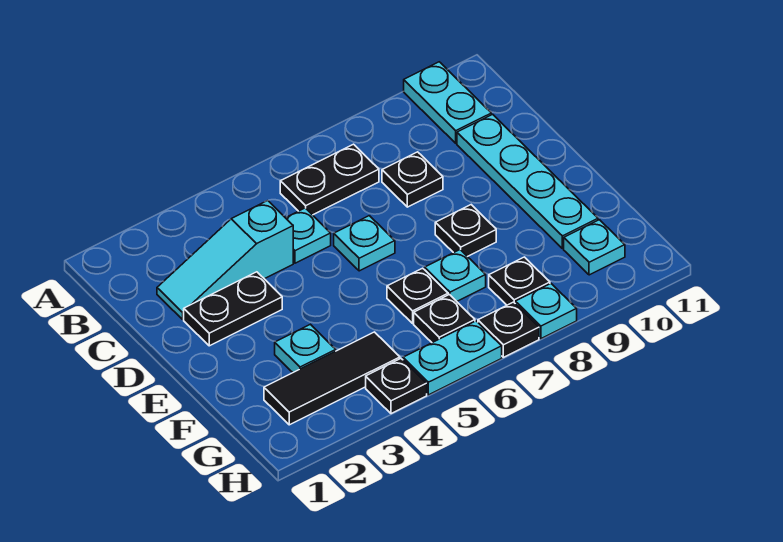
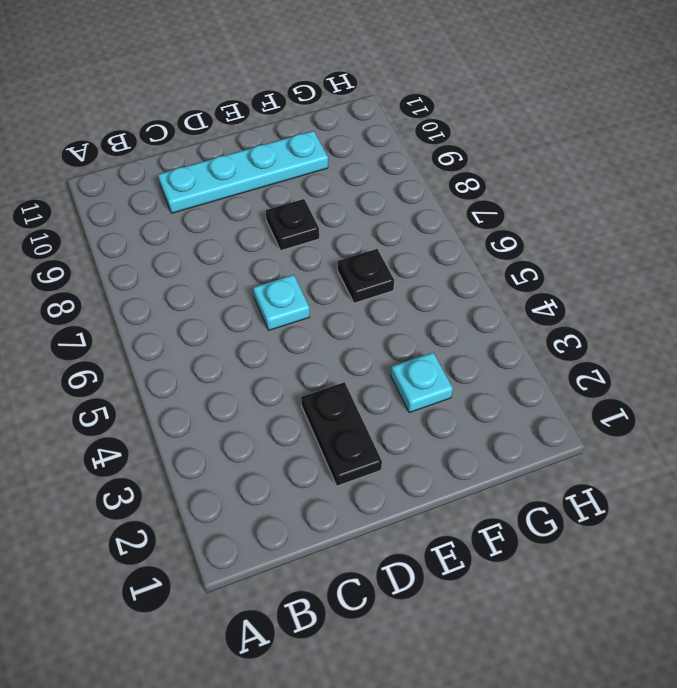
none -> cyan plate A10:B10 level 1
none -> black plate B6:B7 level 1
none -> cyan slope C2:C4 level 1 top 4

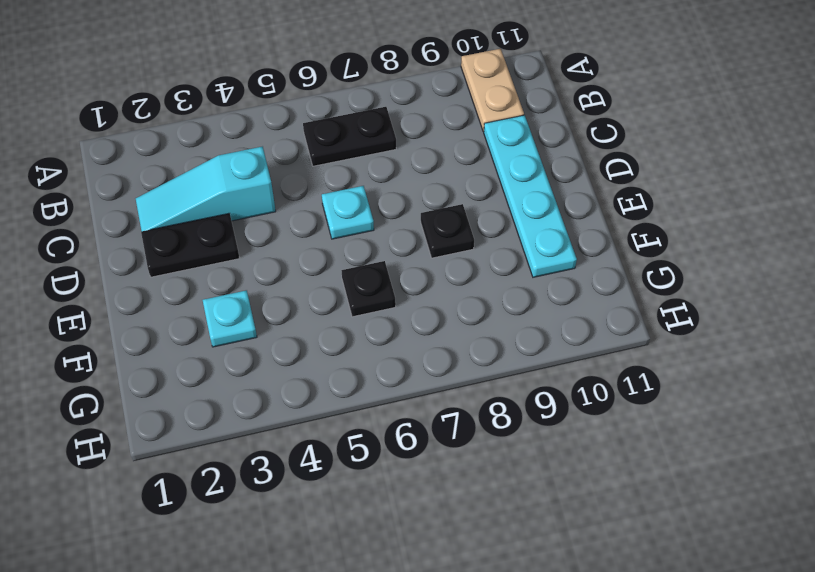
tan plate A10:B10 level 1 -> cyan plate A10:B10 level 1
none -> cyan plate C5 level 1
none -> black plate C8 level 1
none -> cyan plate F7 level 1

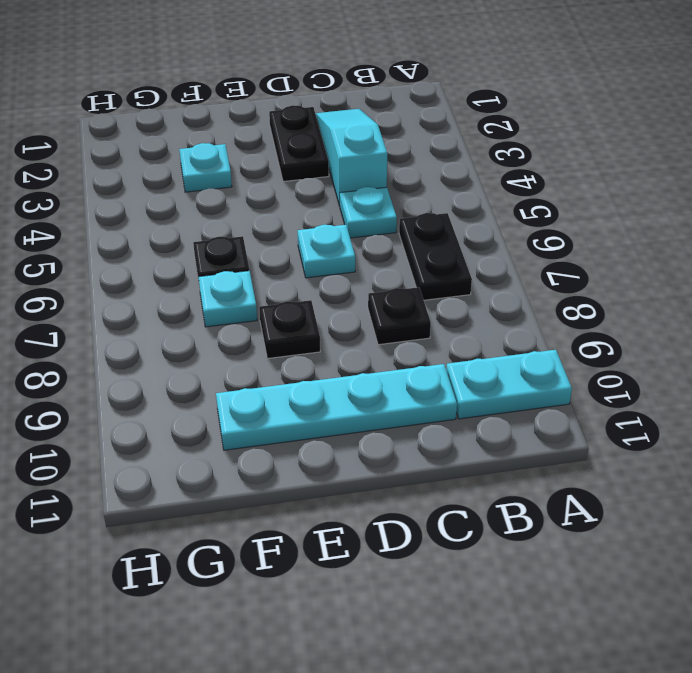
none -> black tile G2:G4 level 1
none -> black plate G6 level 1
none -> black plate G8 level 1

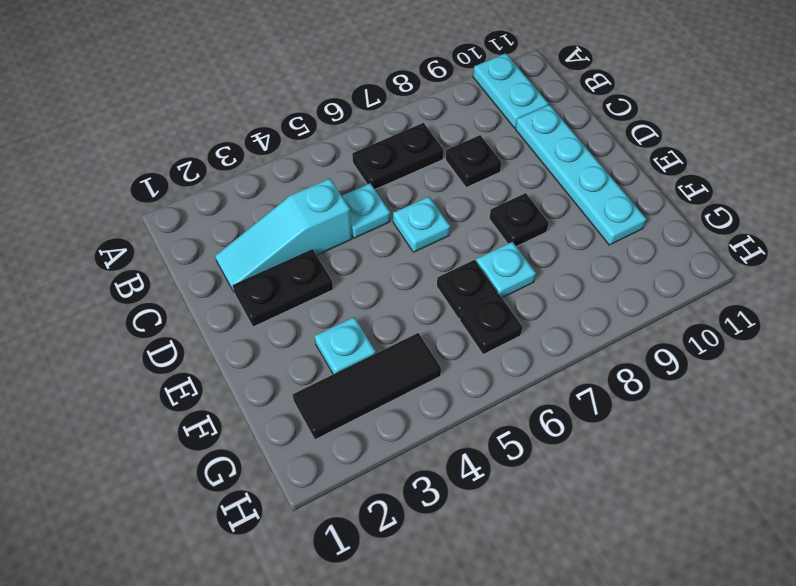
none -> black plate G8 level 1
none -> cyan plate G10 level 1
none -> black plate H4 level 1

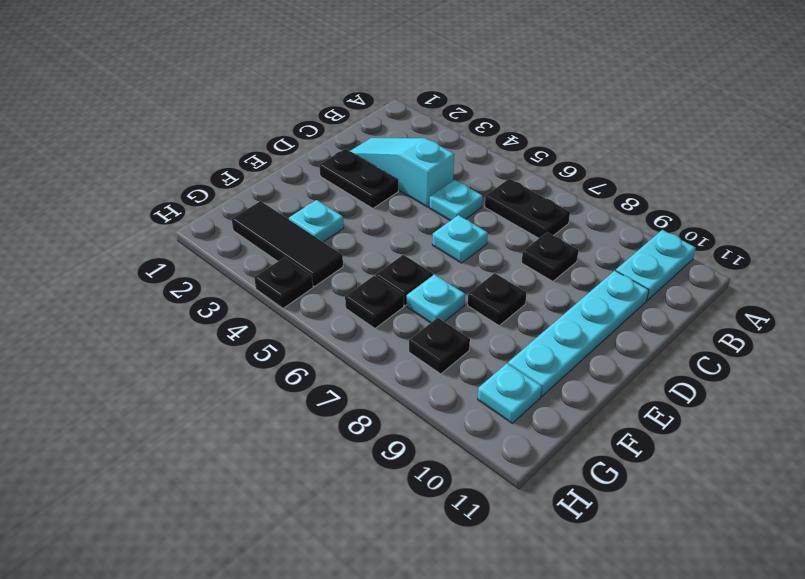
none -> cyan plate H5:H6 level 1
none -> black plate H7 level 1
none -> cyan plate H8 level 1

